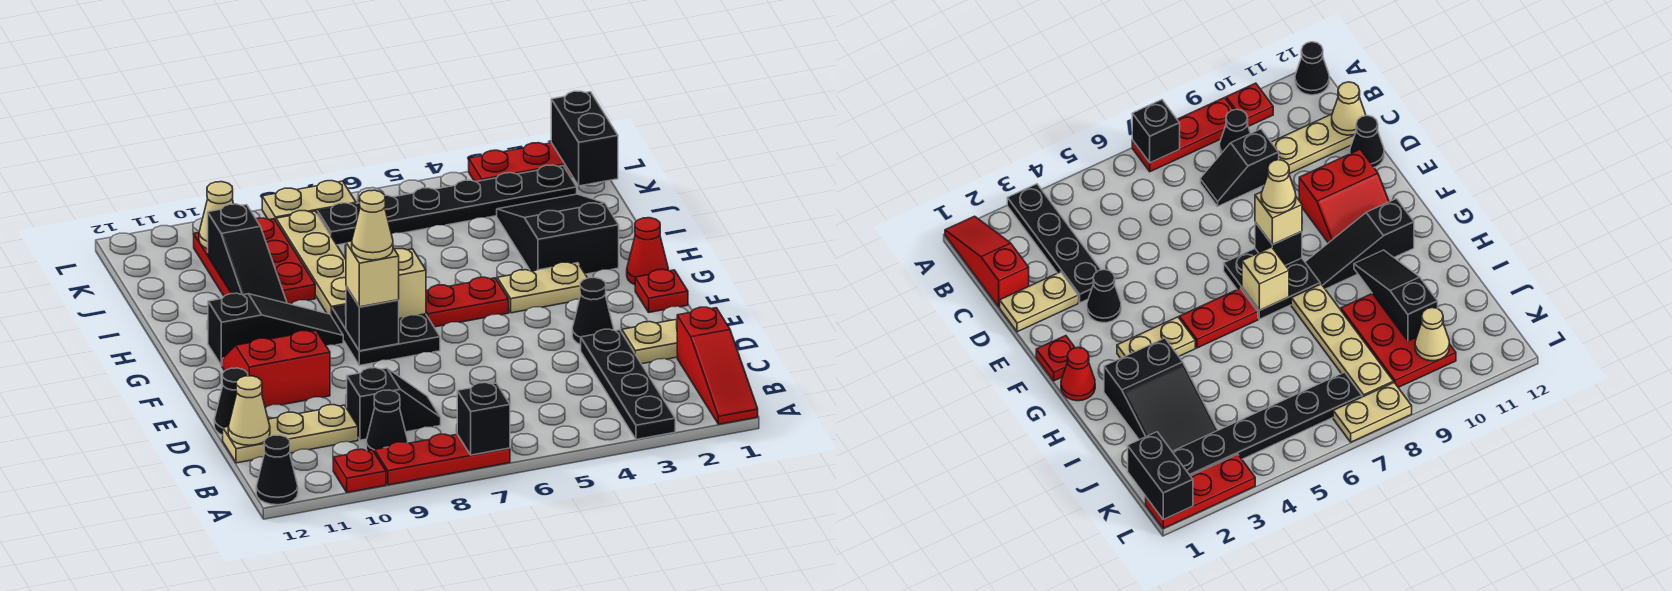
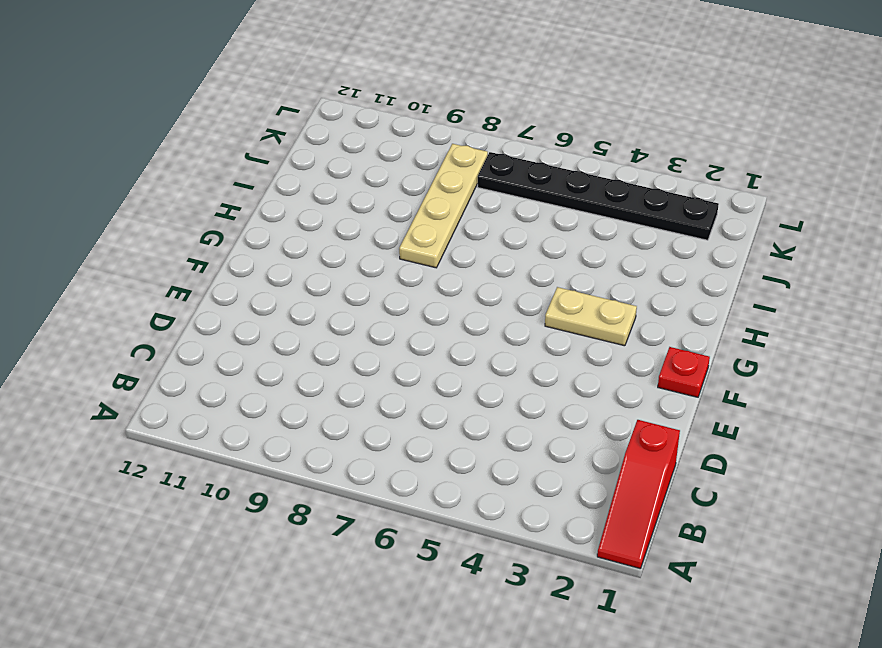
none -> black plate A3:D3 level 1
none -> red plate A7:A9 level 1
none -> red plate A10 level 1
none -> black cone A12 level 1

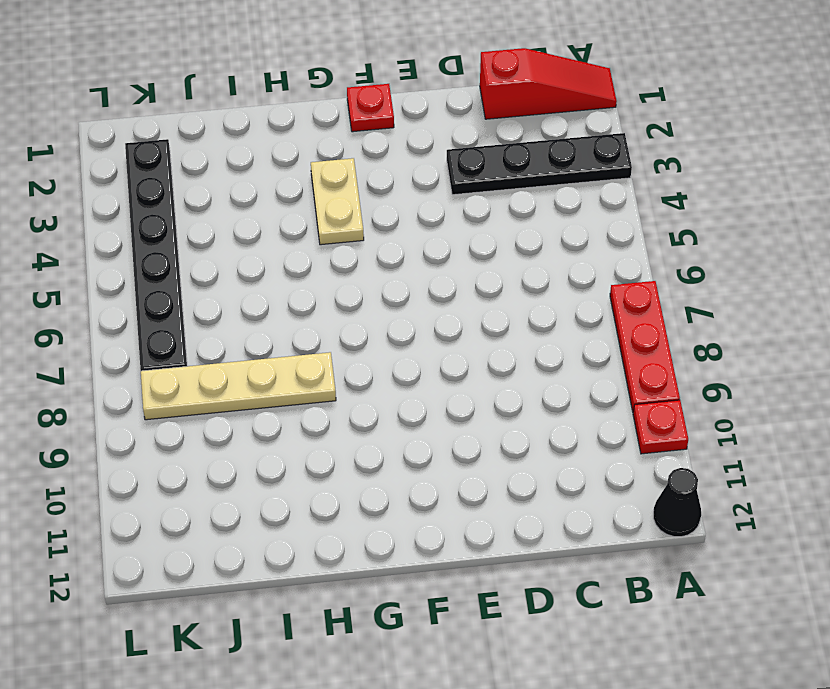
none -> black cone B9 level 1
none -> black slope C8:C9 level 1 top 9
none -> tan plate C10:C12 level 1
none -> tan plate D1:D2 level 1

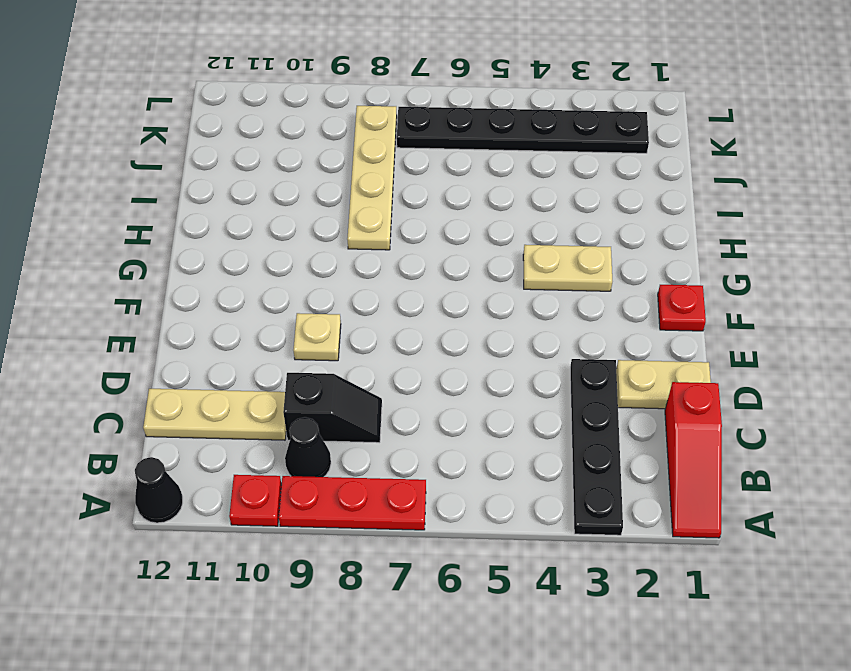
tan plate E9 level 1 -> none
none -> black cone D12 level 1
none -> black cone E3 level 1
none -> red slope E10:F11 level 1 top E
none -> black plate F7:G8 level 1

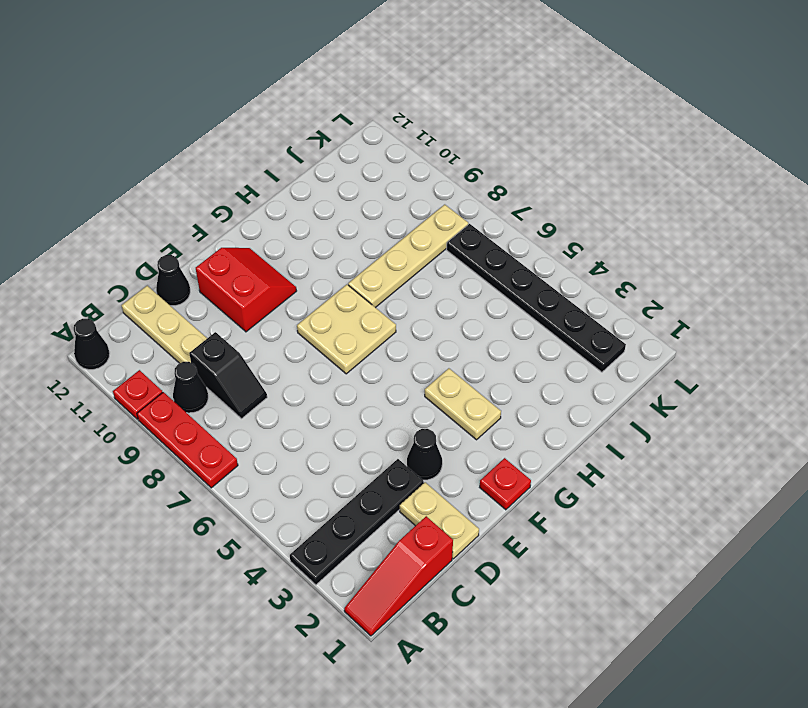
tan plate F7:G8 level 1 -> black plate F7:G8 level 1
none -> red cone G1 level 1
none -> red plate G5:G6 level 1
none -> black slope G9:G11 level 1 top 11
none -> black slope H2:J3 level 1 top H

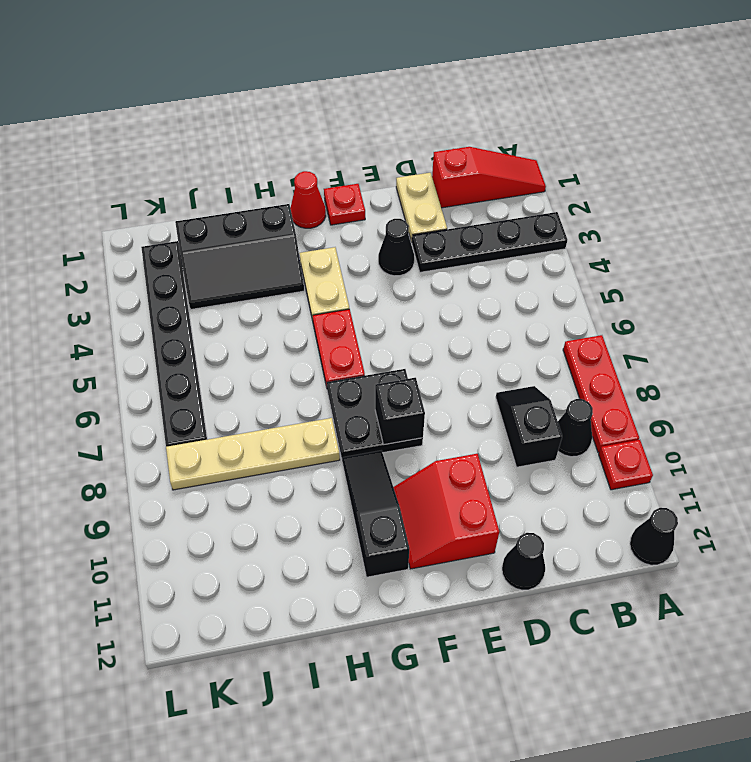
black slope H2:J3 level 1 top 2 -> black slope H2:J3 level 1 top H
none -> tan plate C10:C12 level 1
none -> red plate I9:K10 level 1
none -> red plate L1:L3 level 1
none -> tan plate L7:L8 level 1

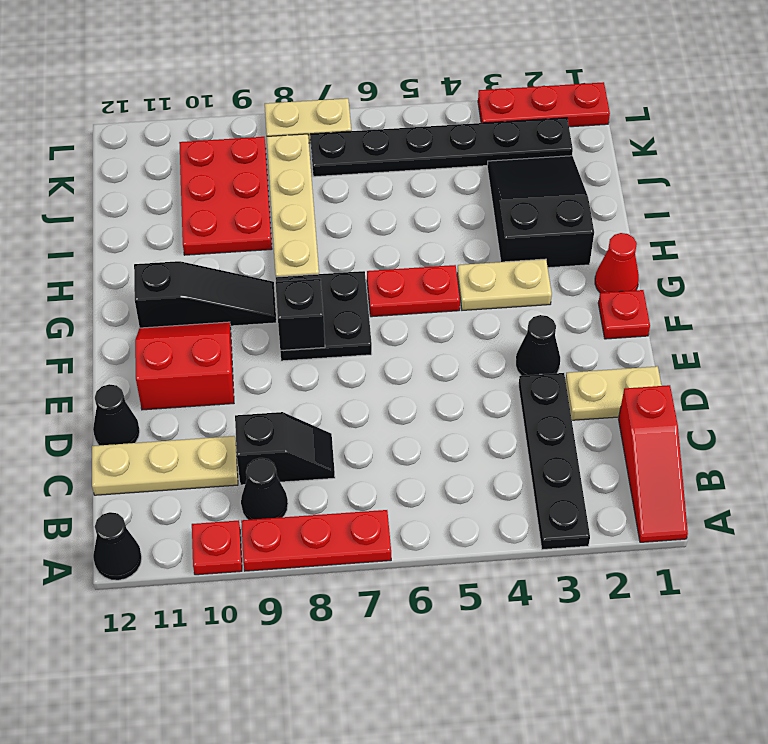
none -> black brick A7 level 2
none -> tan cone C12 level 2
none -> tan brick G7 level 2
none -> black slope H10:J10 level 2 top J

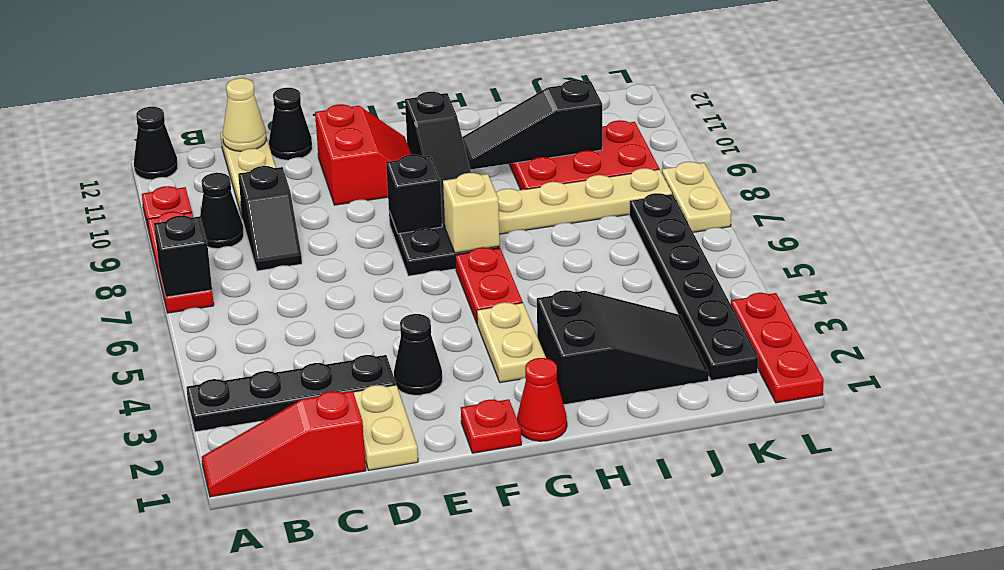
none -> black brick K1:L1 level 2
none -> tan cone K10 level 2
none -> tan brick F8 level 3
none -> tan cone F8 level 4

